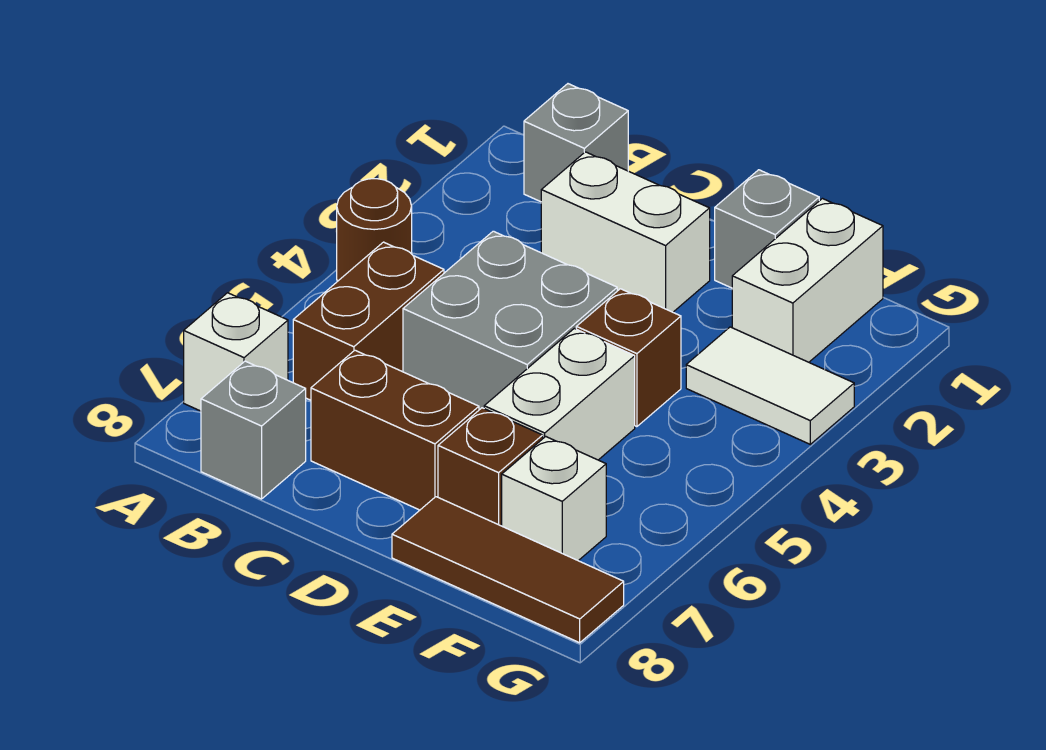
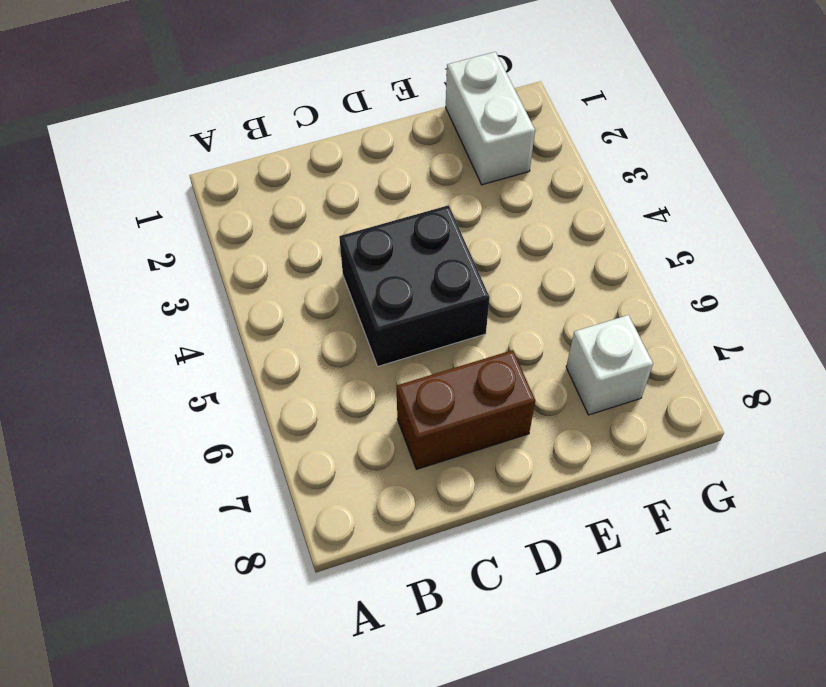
black brick C4:D5 level 1 -> grey brick C4:D5 level 1
none -> brown round brick A4 level 1
none -> white brick A7 level 1
none -> grey brick B1 level 1

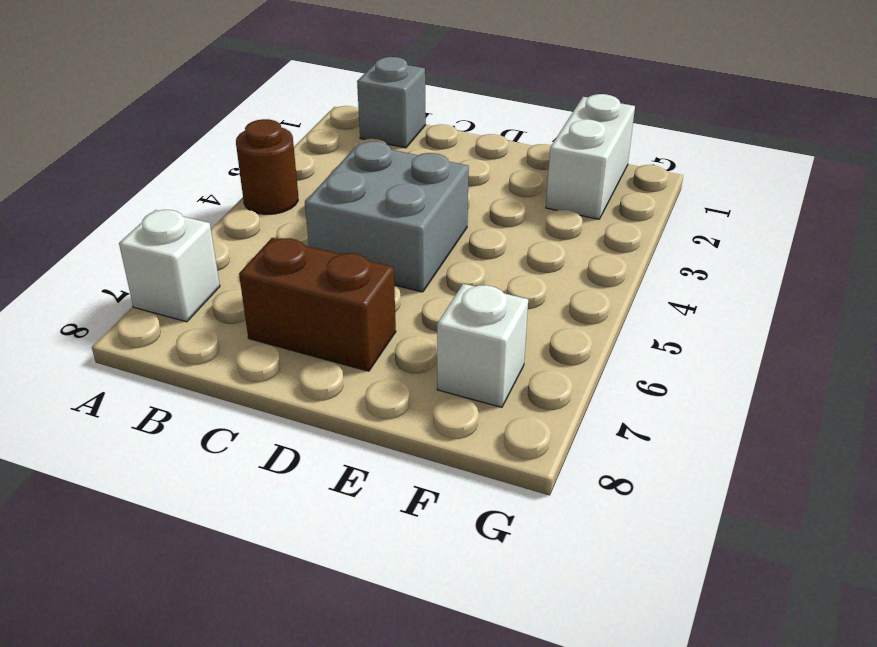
none -> brown brick B5:B6 level 1
none -> grey brick B8 level 1
none -> white brick C2:D2 level 1

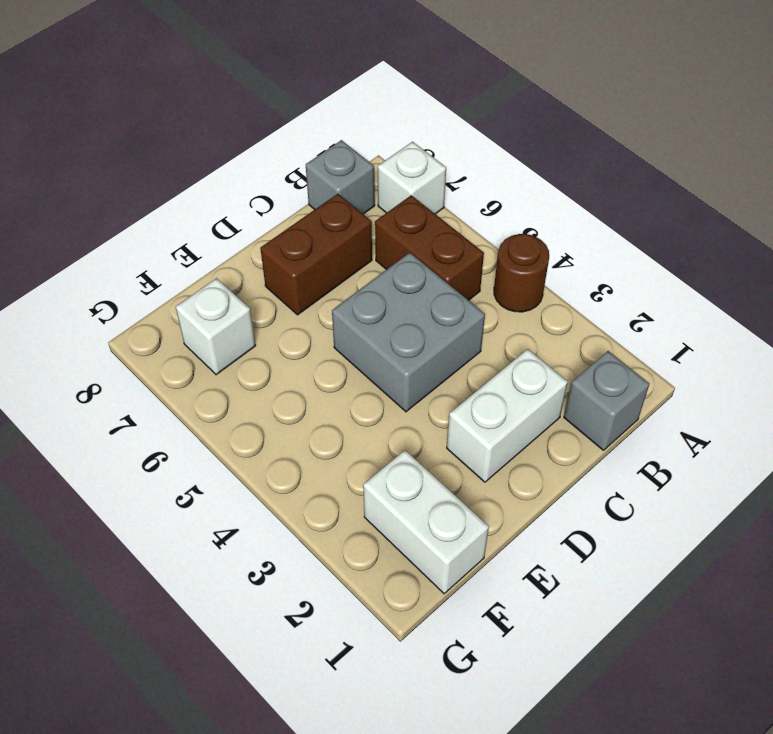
none -> grey brick E1 level 1
none -> brown brick E4 level 1
none -> white brick E5:E6 level 1

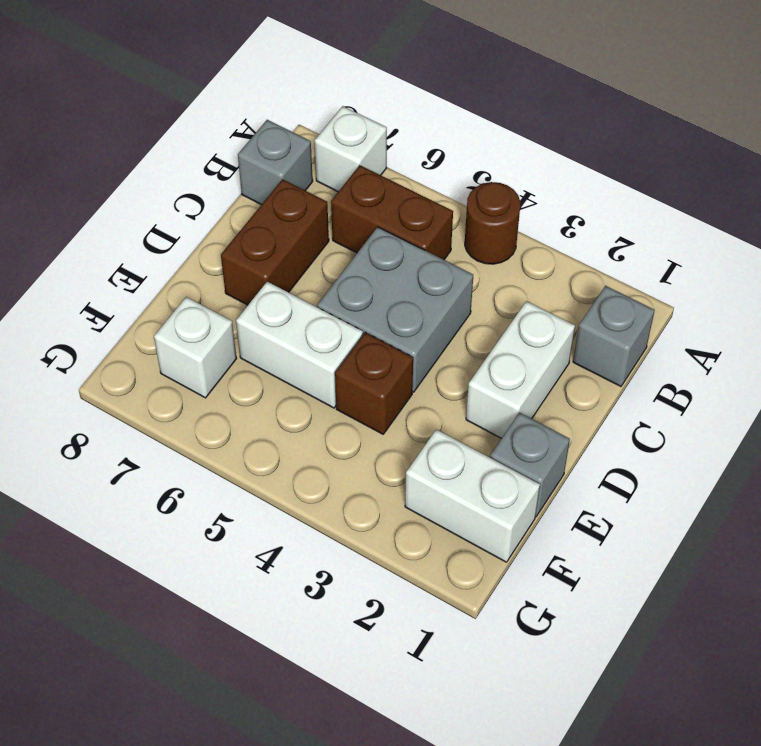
none -> brown brick E7 level 1
none -> brown tile E8:G8 level 1
none -> white tile F3:G3 level 1

